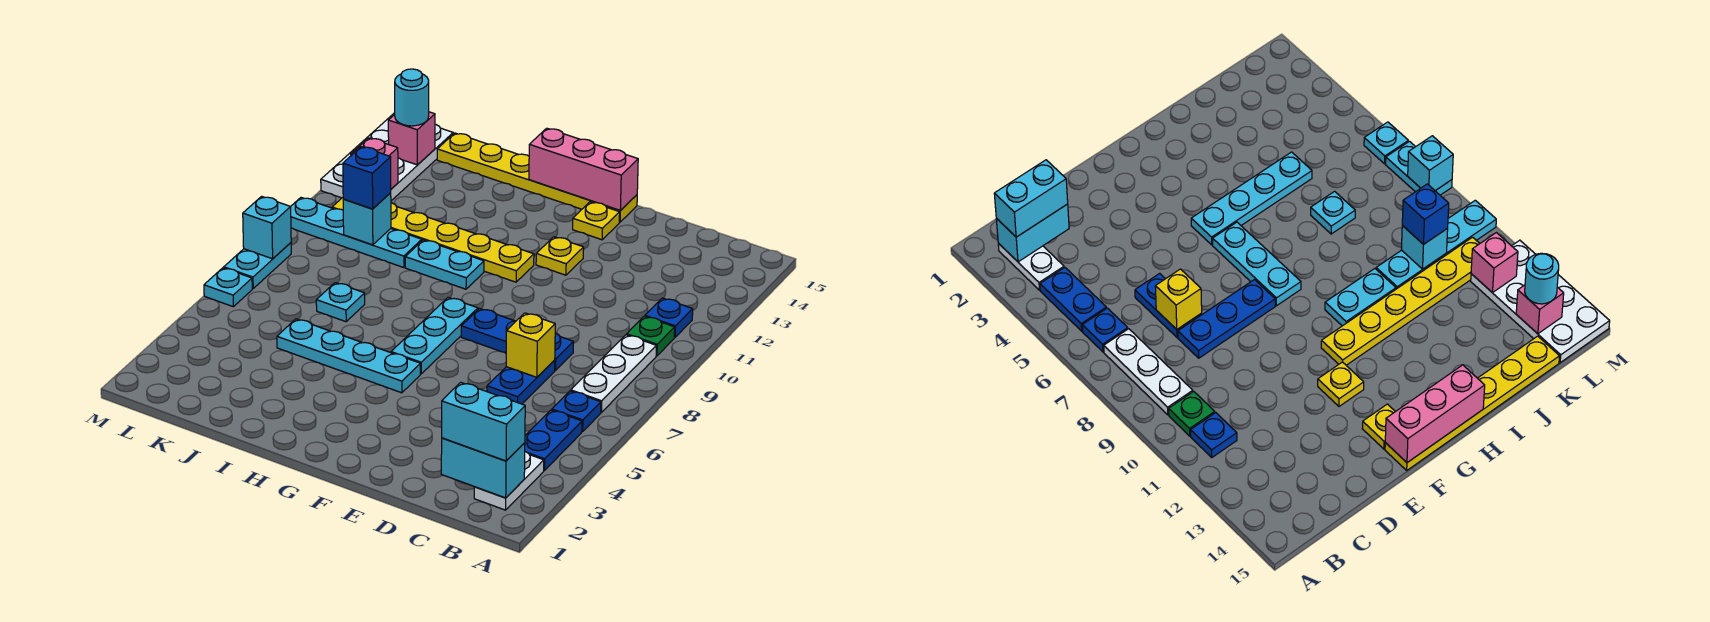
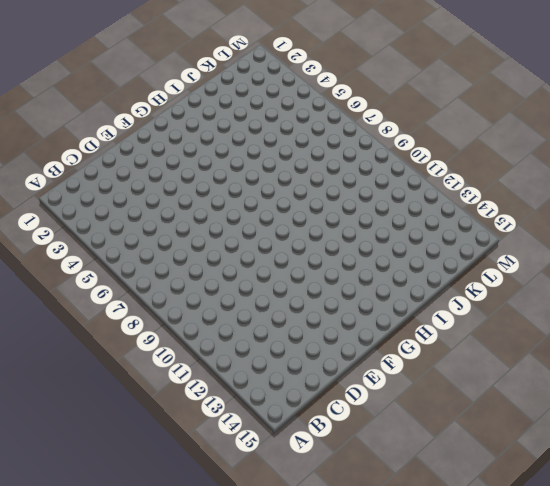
none -> white plate B2:B3 level 1
none -> blue plate B4:B5 level 1
none -> blue plate B6 level 1
none -> white plate B7:B9 level 1

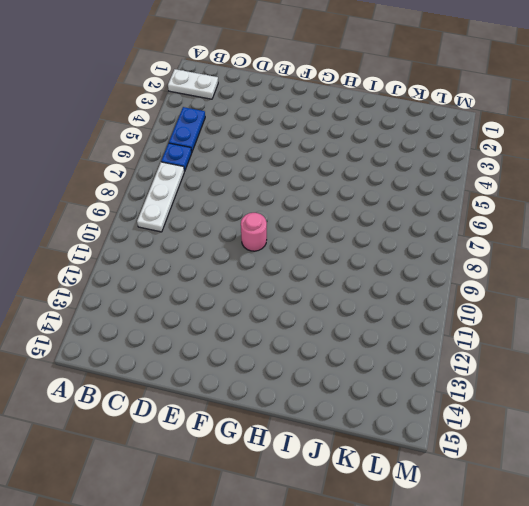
white plate A2:B2 level 1 -> white plate B2:B3 level 1
pink round brick F9 level 1 -> none
none -> green plate B10 level 1
none -> blue plate B11 level 1
none -> blue plate D6:D7 level 1
none -> blue plate D8:F8 level 1

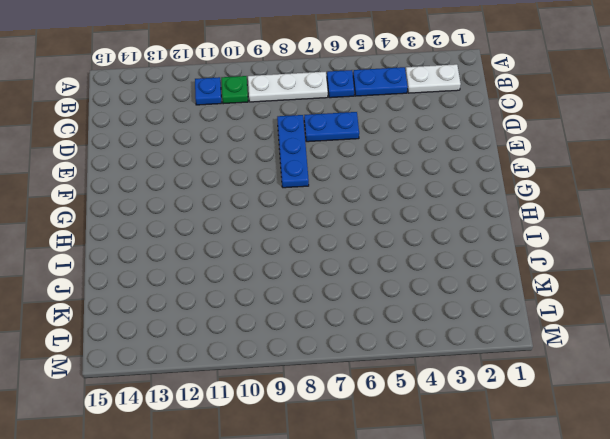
none -> yellow plate F12 level 1
none -> yellow plate F14 level 1
none -> yellow plate F15:K15 level 1
none -> cyan plate G5:J5 level 1

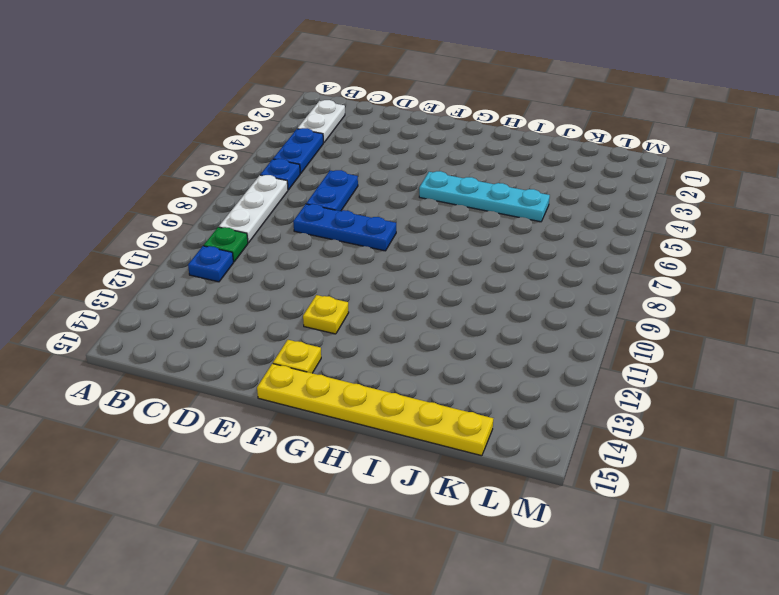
none -> cyan plate G6:G8 level 1
none -> yellow plate G11:L11 level 1
none -> cyan plate H10:I10 level 1
none -> cyan plate J7 level 1

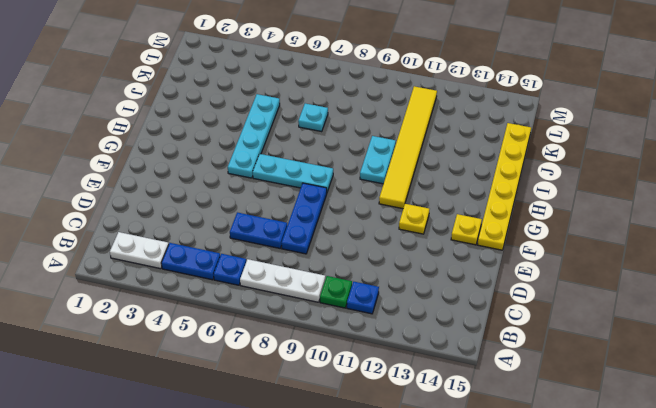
yellow tile G11:L11 level 1 -> yellow plate G11:L11 level 1
none -> cyan plate J10:M10 level 1
none -> white plate L12:M15 level 1
none -> cyan plate M6 level 1
none -> cyan plate M7:M8 level 1

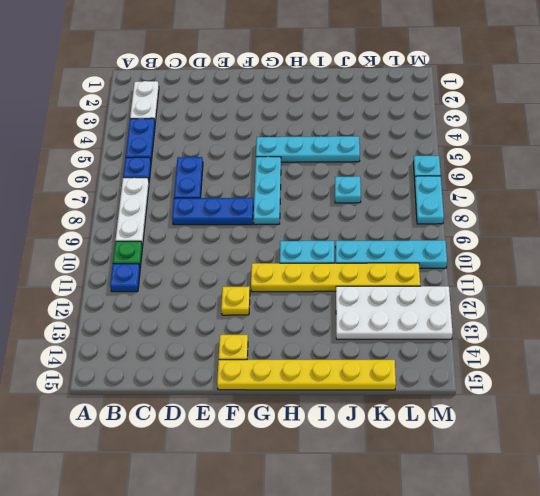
white plate J12:M13 level 1 -> white plate L12:M15 level 1
none -> cyan brick B2:C2 level 2
none -> yellow brick D7 level 2
none -> pink brick F15:H15 level 2
none -> cyan brick K10 level 2

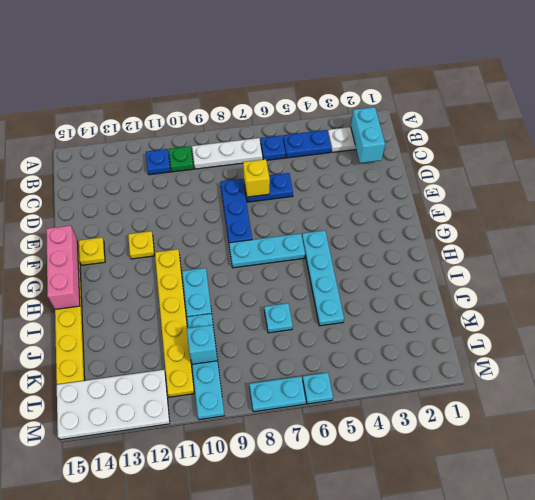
none -> pink brick L12 level 2
none -> pink brick L14 level 2
none -> cyan brick M8 level 2
none -> cyan brick B2:C2 level 3

